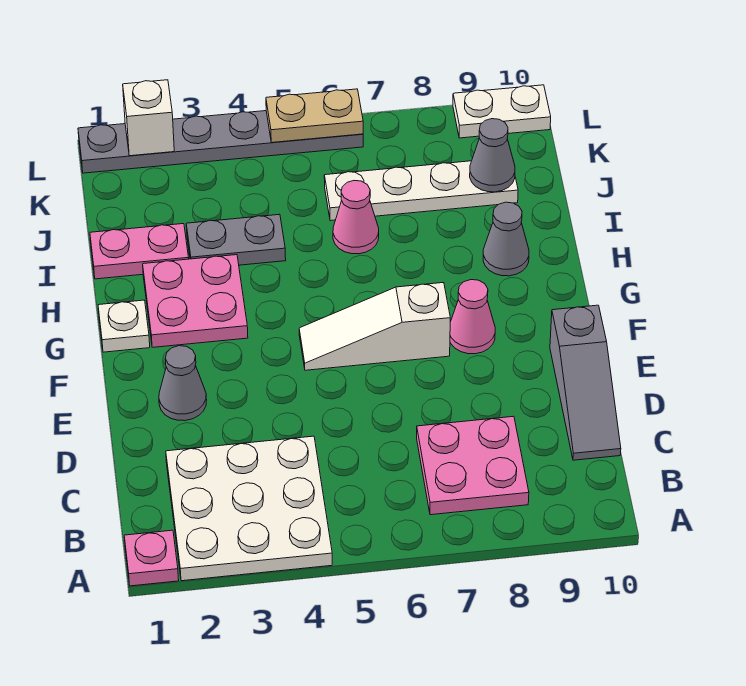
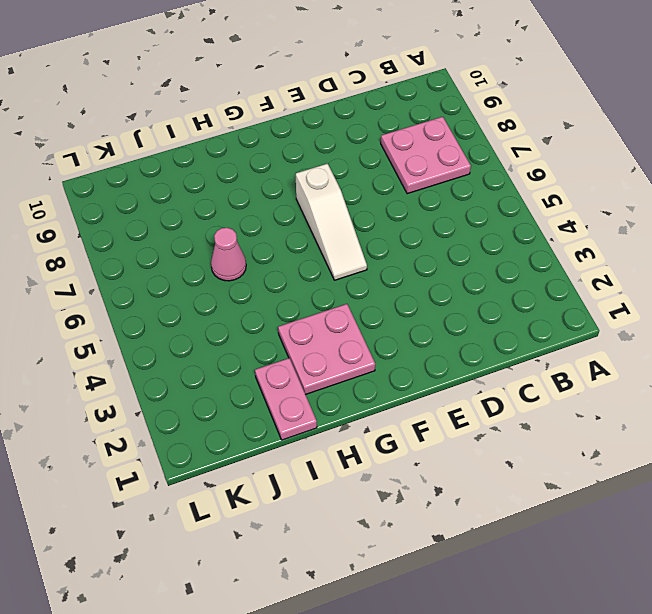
none -> pink plate A1 level 1
none -> white plate A2:C4 level 1
none -> grey slope C10:E10 level 1 top E

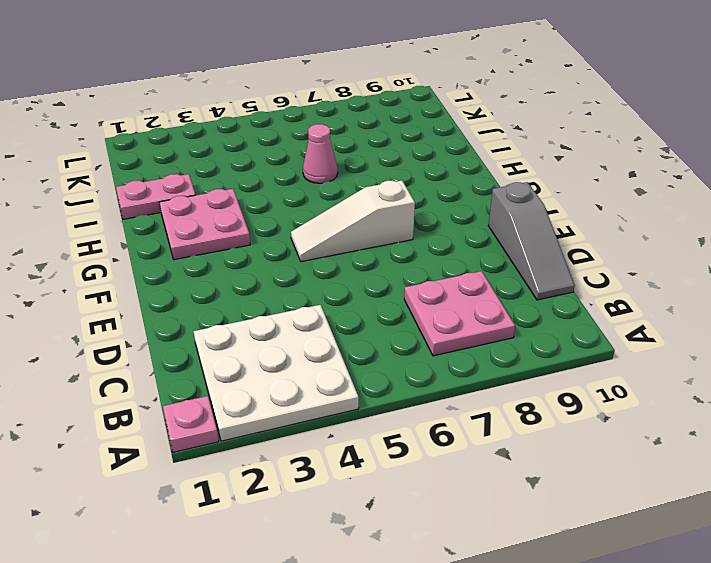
none -> grey cone E2 level 1
none -> pink cone F8 level 1
none -> white plate G1 level 1

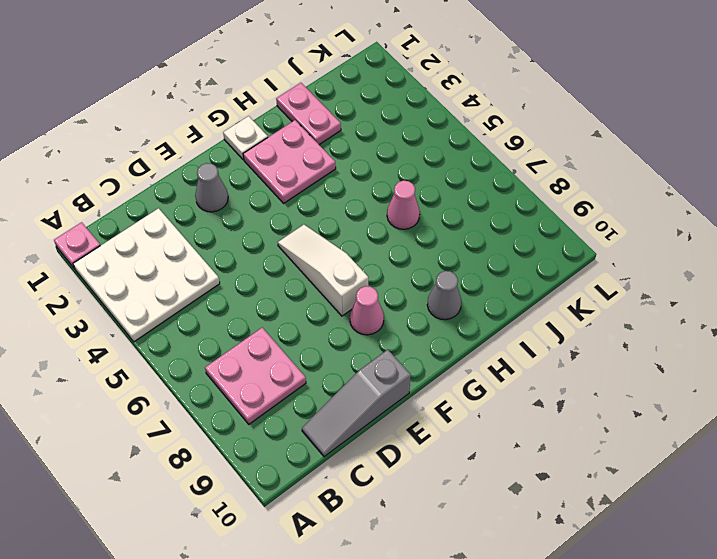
none -> grey plate I3:I4 level 1
none -> white plate J6:J9 level 1
none -> grey plate L1:L6 level 1

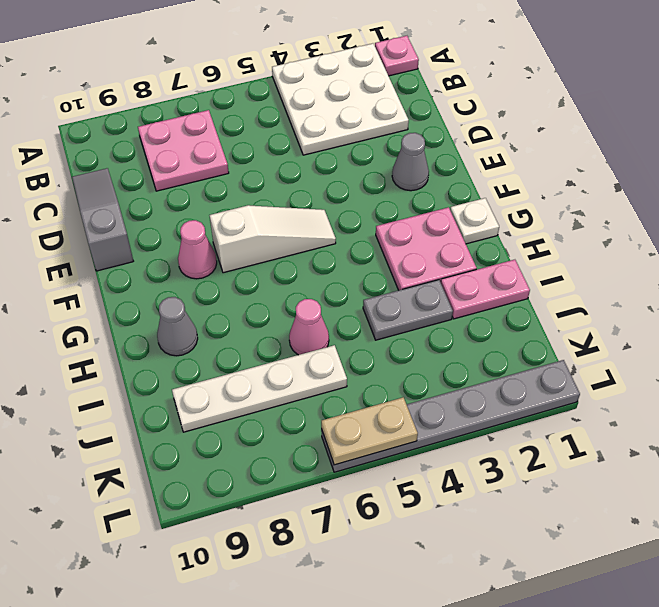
none -> white plate L9:L10 level 1
none -> grey cone J9 level 2
none -> white brick L2 level 2

